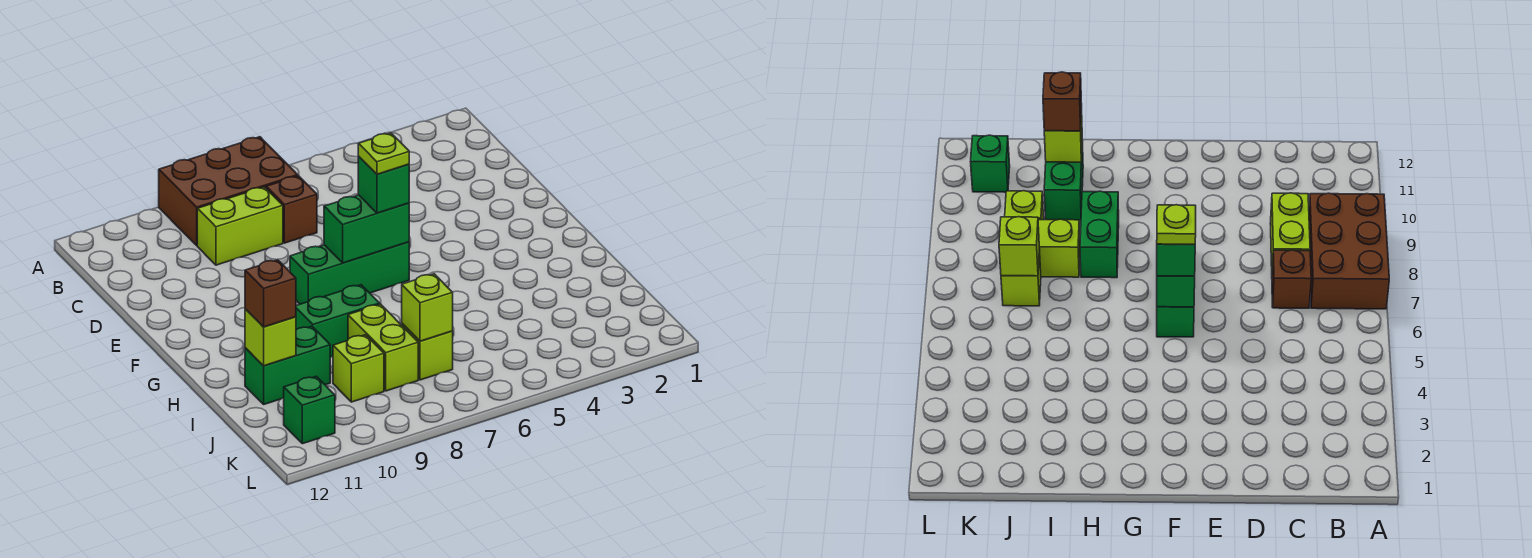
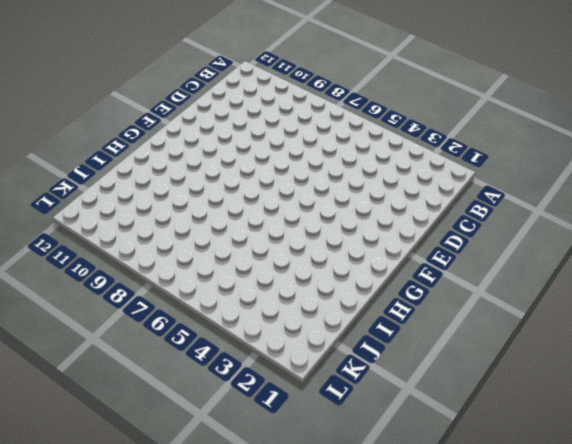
none -> brown brick A7:B9 level 1
none -> brown brick C7 level 1
none -> lime brick C8:C9 level 1

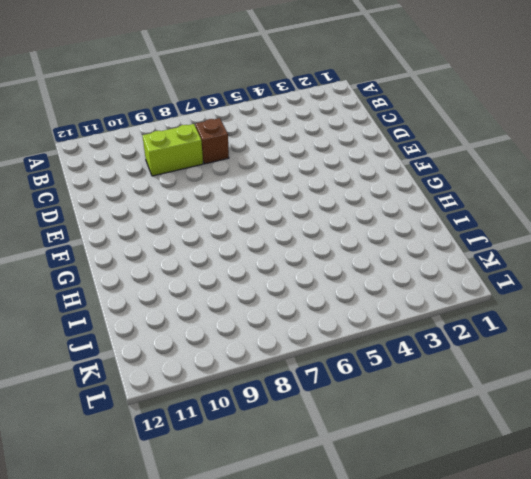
none -> brown brick A7:B9 level 1
none -> green brick F6:F8 level 1
none -> green brick H8:H9 level 1

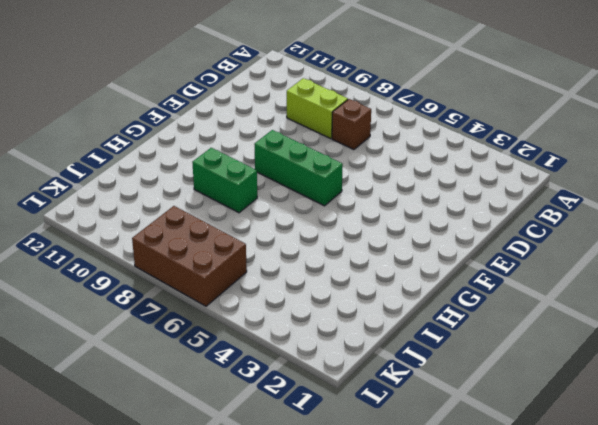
brown brick K6:L8 level 1 -> brown brick A7:B9 level 1
none -> lime brick I8:J8 level 1
none -> green brick I10:I11 level 1
none -> lime brick J7 level 1

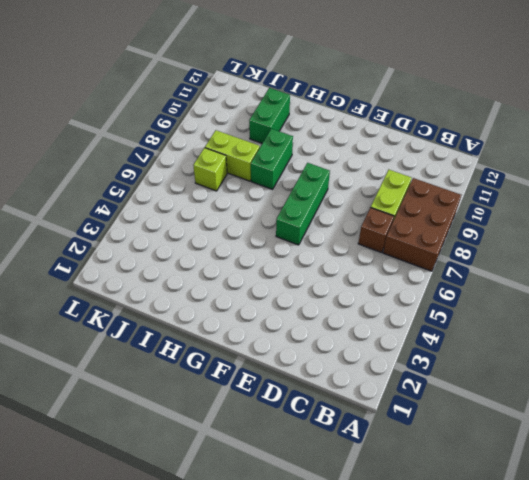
none -> lime brick J9 level 1
none -> green brick K11 level 1
none -> green brick F6:F7 level 2

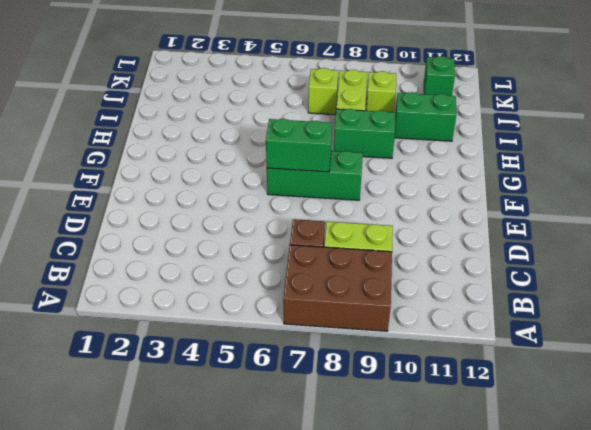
none -> lime brick I11 level 2
none -> lime brick J7 level 2
none -> green brick F6 level 3

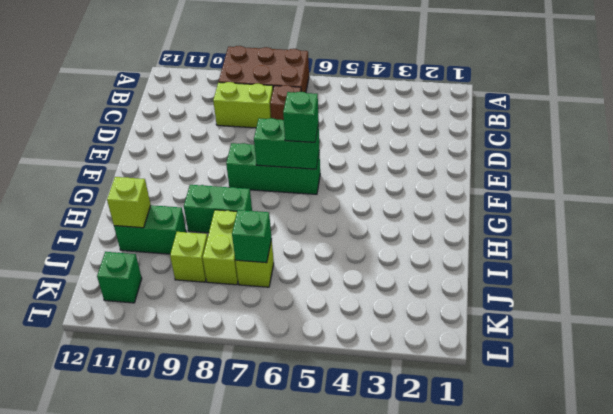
green brick J7 level 2 -> lime brick J7 level 2
none -> brown brick I11 level 3
none -> lime plate F6 level 4

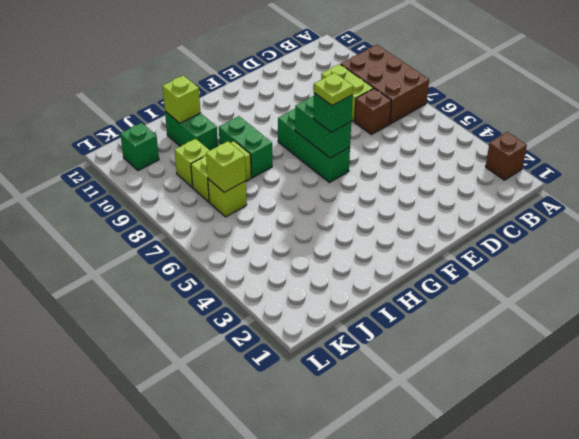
brown brick A2 level 1 -> brown brick I11 level 3

